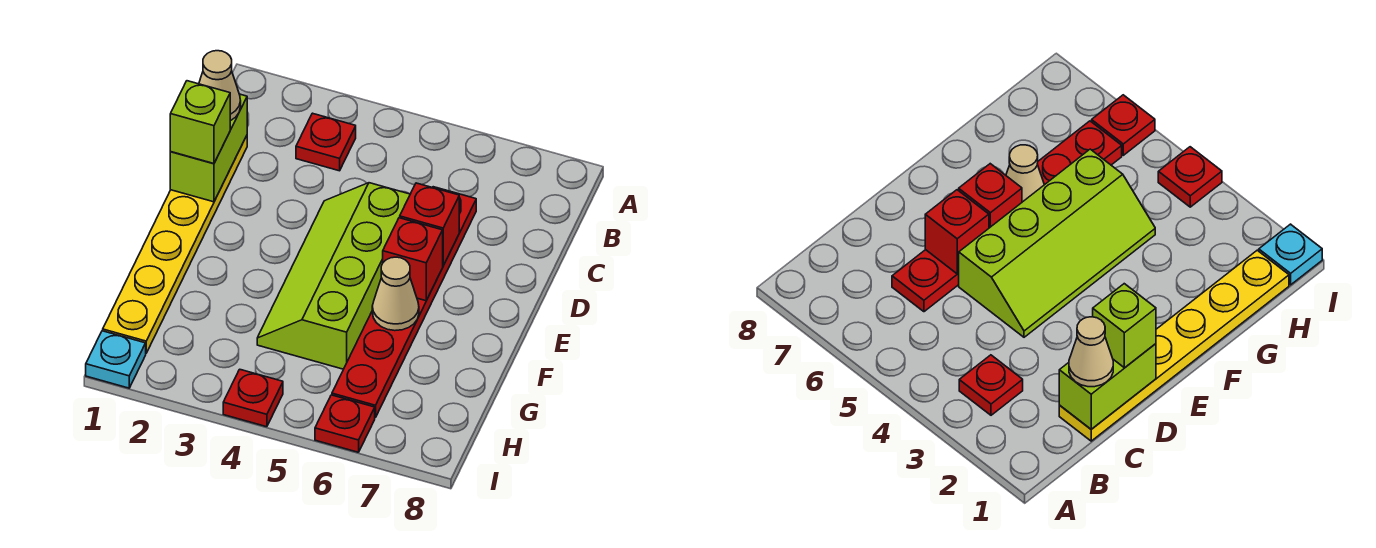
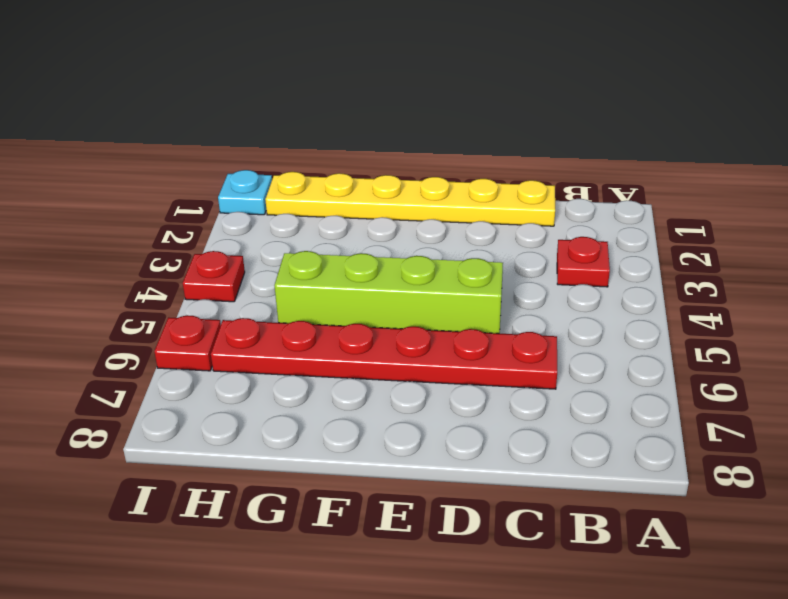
none -> lime brick C1:D1 level 2
none -> red brick D6 level 2
none -> red brick E6 level 2

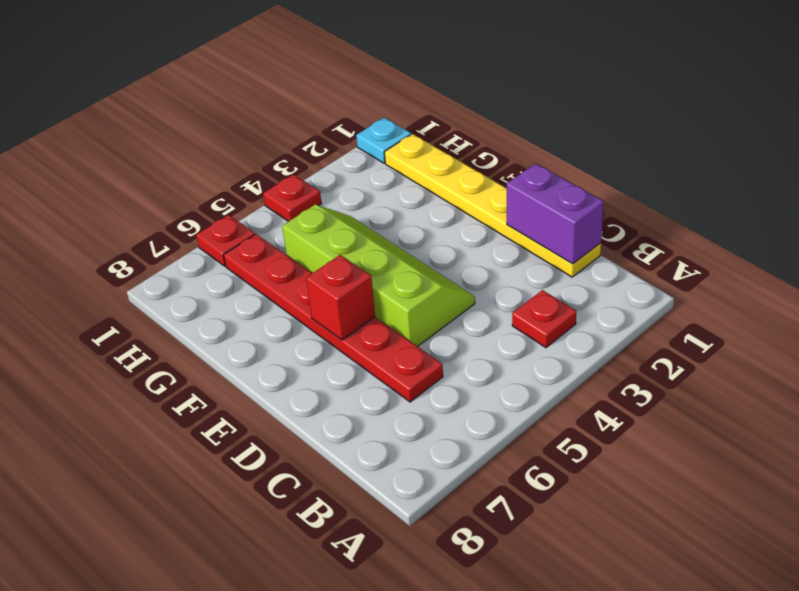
purple brick C1:D1 level 2 -> lime brick C1:D1 level 2
none -> red brick D6 level 2
none -> tan cone F6 level 2
none -> tan cone C1 level 3

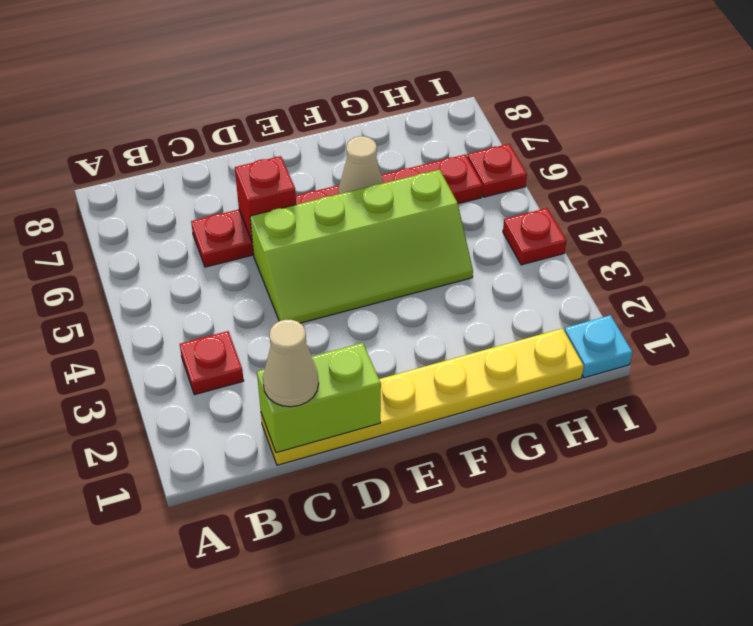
none -> red brick E6 level 2
none -> lime brick D1 level 3

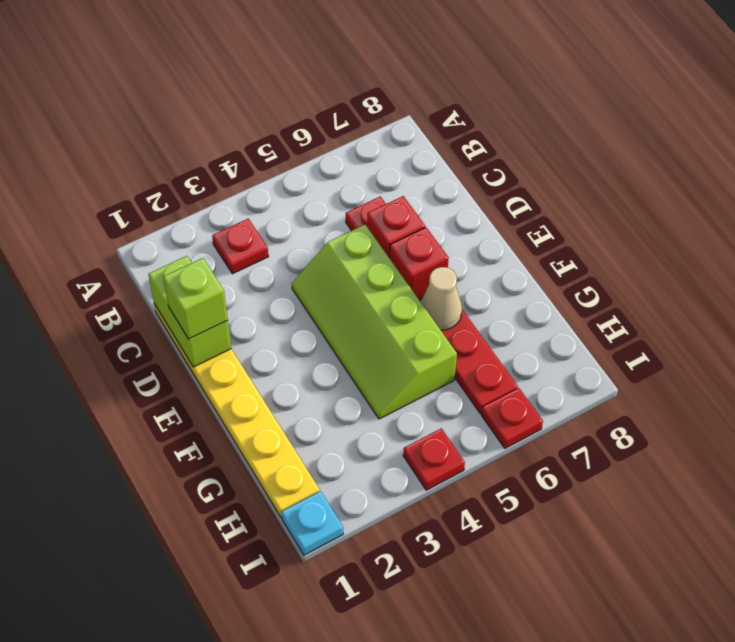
none -> tan cone C1 level 3

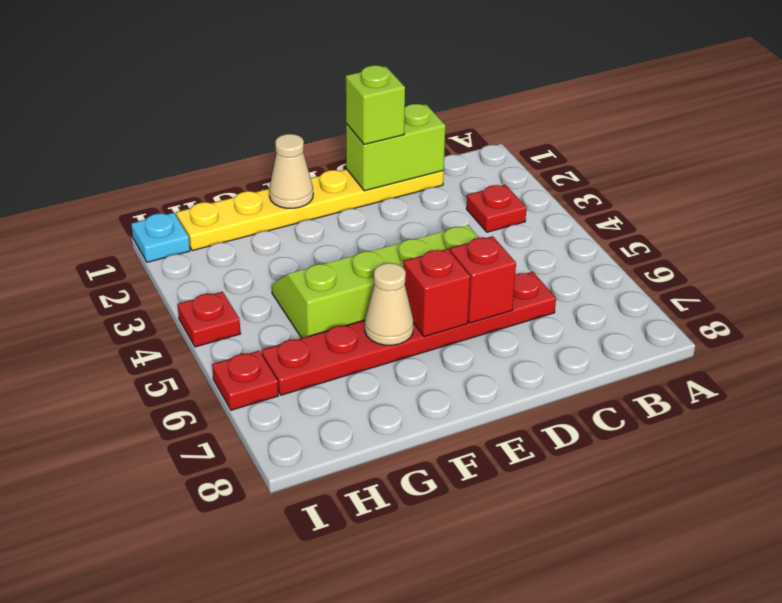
tan cone F1 level 2 -> tan cone C1 level 3

